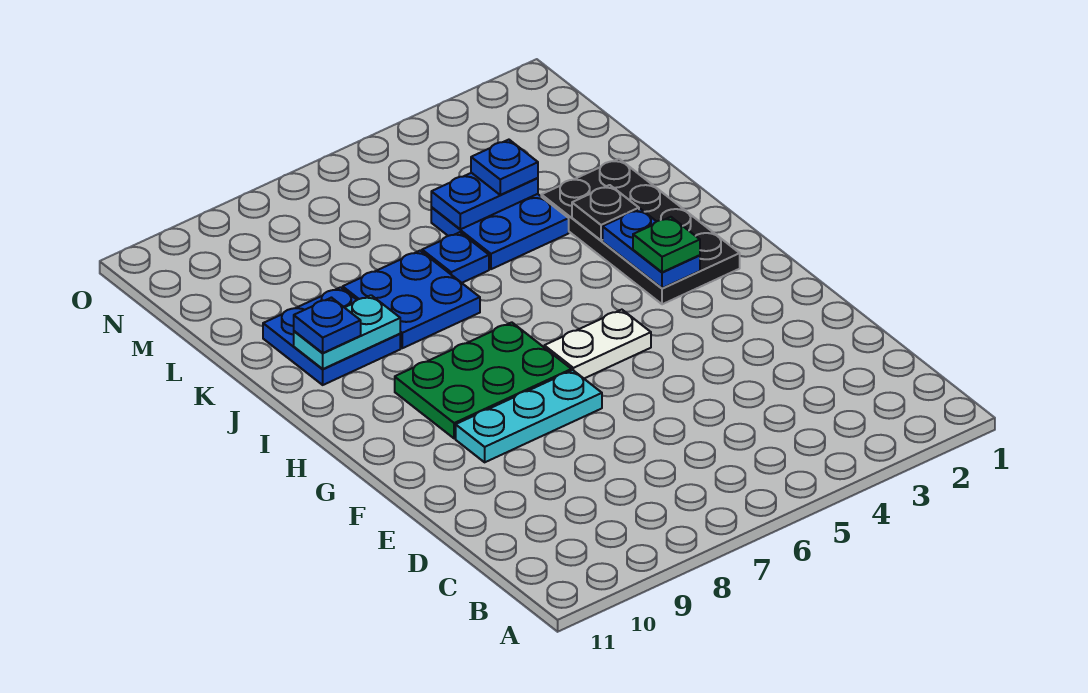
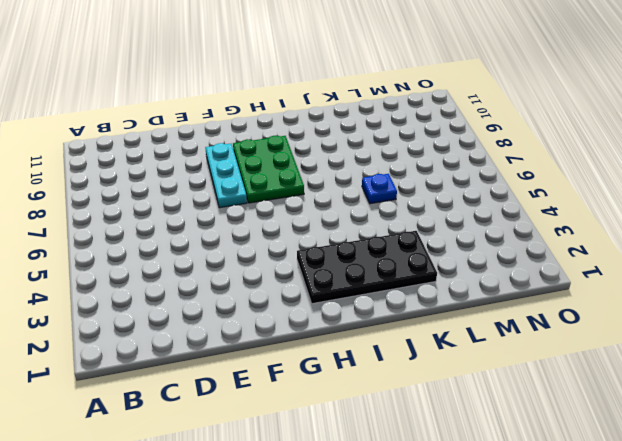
none -> white plate G5:G6 level 1
none -> blue plate J7:K8 level 1
none -> blue plate J9:K10 level 1

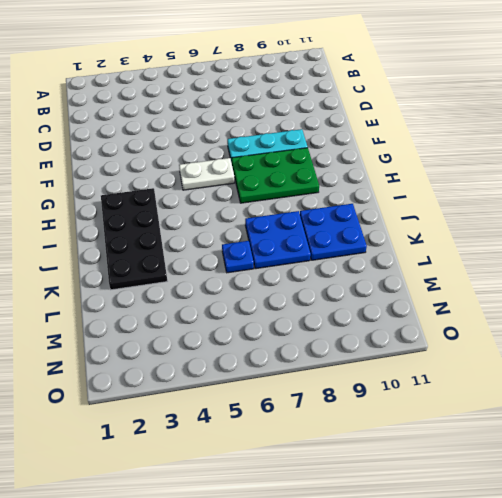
none -> blue plate K4:L5 level 1
none -> blue plate H3:I3 level 2
none -> black plate J3 level 2

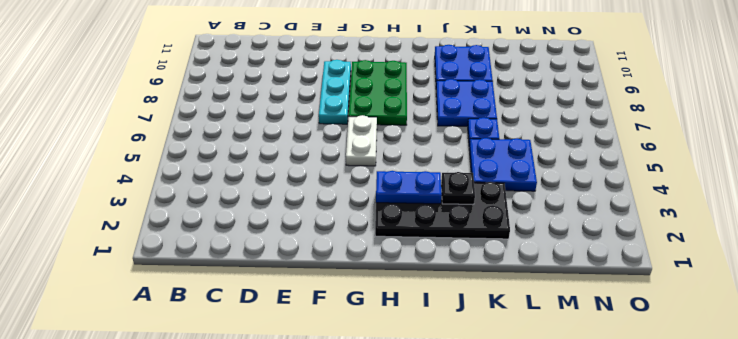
none -> cyan plate J9:J10 level 2
none -> blue plate L4:L5 level 2
none -> green plate H3 level 3

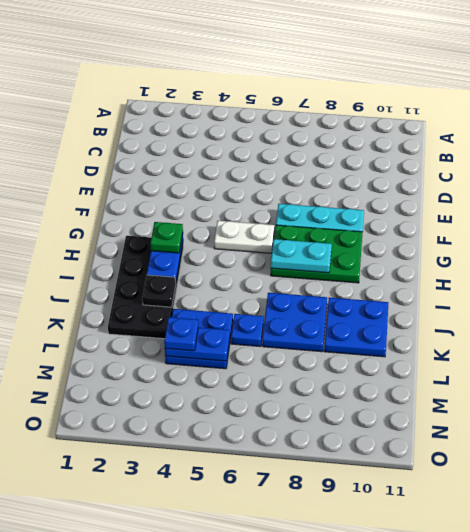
cyan plate H7:H8 level 2 -> cyan plate J9:J10 level 2
none -> blue plate J10 level 3

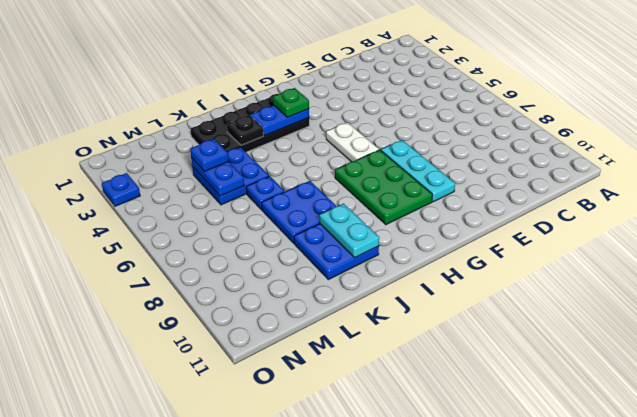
blue plate O3 level 1 -> blue plate J10 level 3

